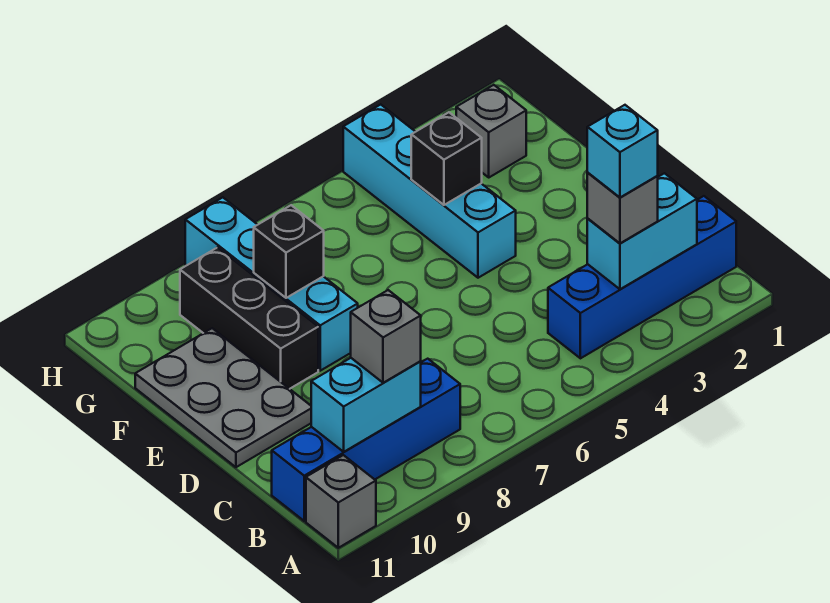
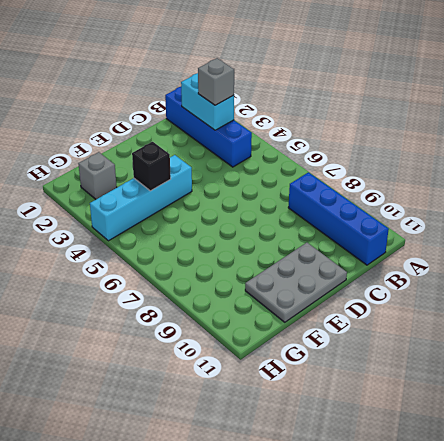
none -> grey brick A11 level 1
none -> cyan brick E8:H8 level 1
none -> black brick E9:G9 level 1

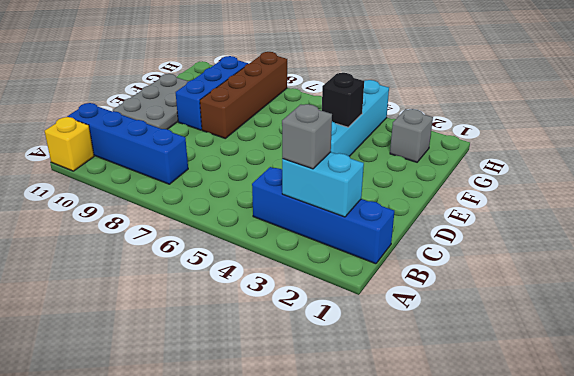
yellow brick A11 level 1 -> grey brick A11 level 1
brown brick E8:H8 level 1 -> cyan brick E8:H8 level 1
blue brick E9:G9 level 1 -> black brick E9:G9 level 1
none -> cyan brick B9:B10 level 2
none -> black brick F8 level 2
none -> grey brick B9 level 3

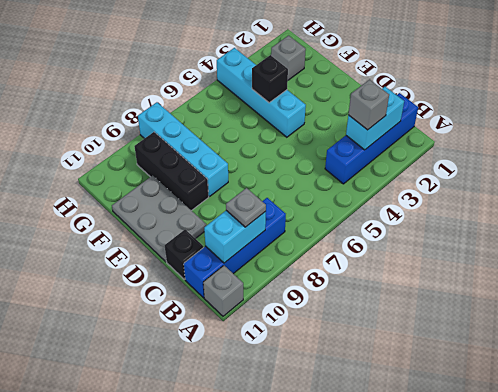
grey plate B9 level 3 -> grey brick B9 level 3
black brick C11 level 1 -> black brick F8 level 2
none -> cyan brick B3 level 4

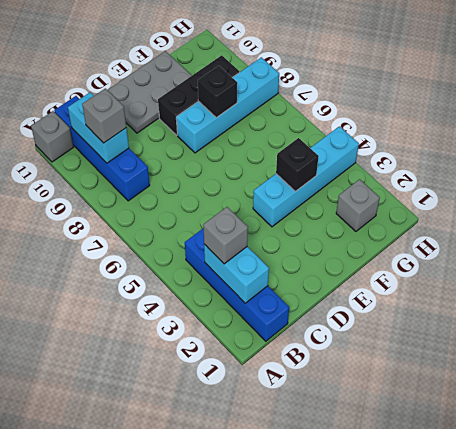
none -> cyan brick B3 level 4

